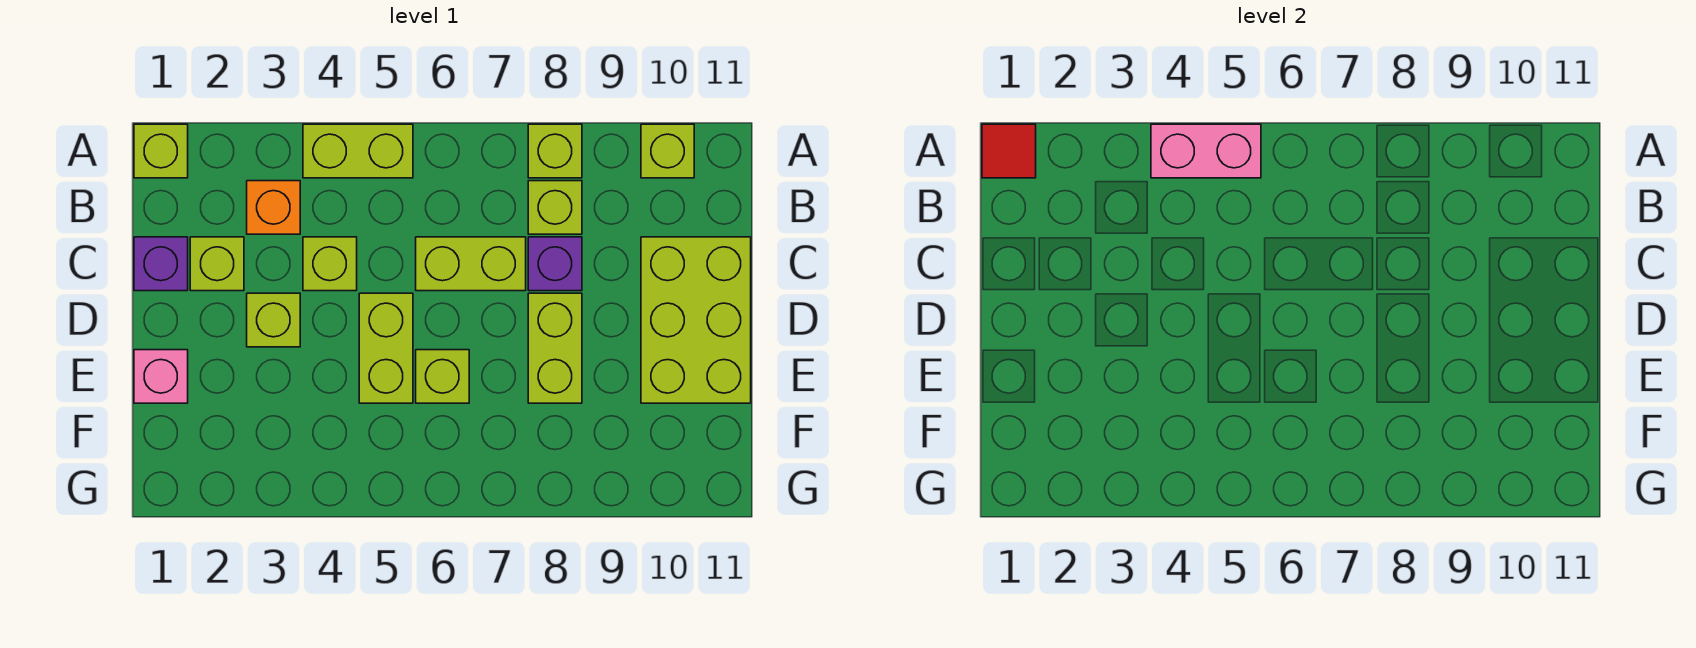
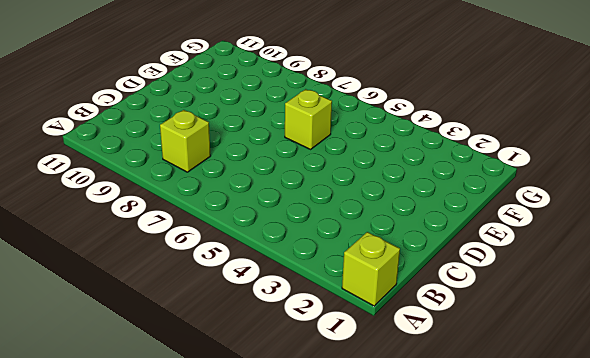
none -> lime brick A4:A5 level 1
none -> lime brick A8 level 1
none -> lime brick A10 level 1

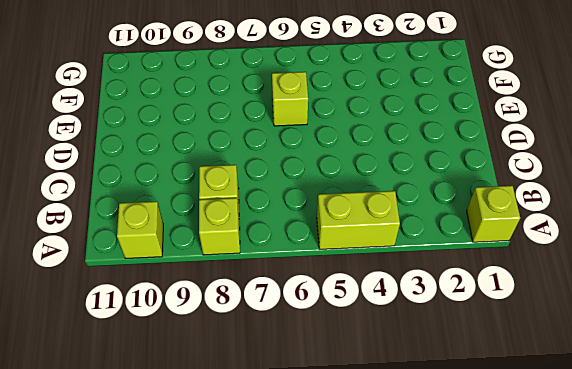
none -> orange brick B3 level 1
none -> purple brick C1 level 1
none -> lime brick C2 level 1

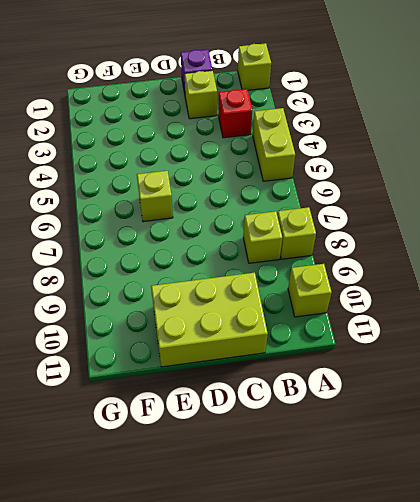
red brick B3 level 1 -> orange brick B3 level 1
none -> lime brick C4 level 1
none -> lime brick C6:C7 level 1
none -> purple brick C8 level 1

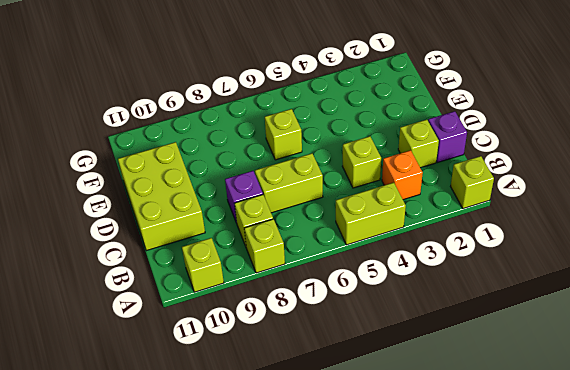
none -> lime brick D3 level 1
none -> lime brick D5:E5 level 1
none -> lime brick D8:E8 level 1

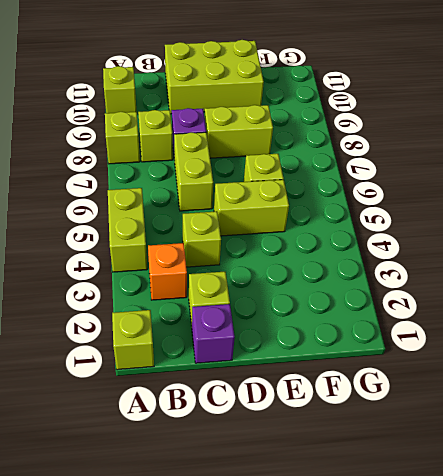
none -> lime brick D3 level 1
none -> pink brick E1 level 1
none -> red tile A1 level 2

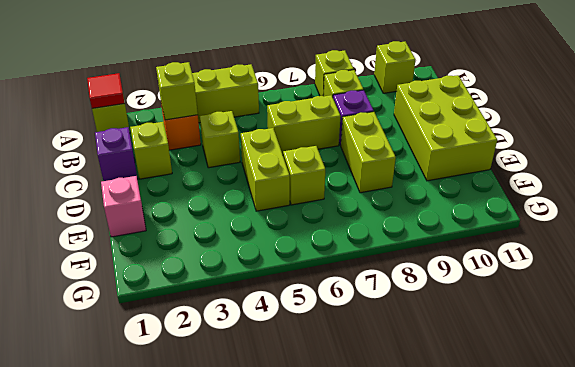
lime brick B3 level 2 -> lime brick D3 level 1
none -> pink brick A4:A5 level 2

